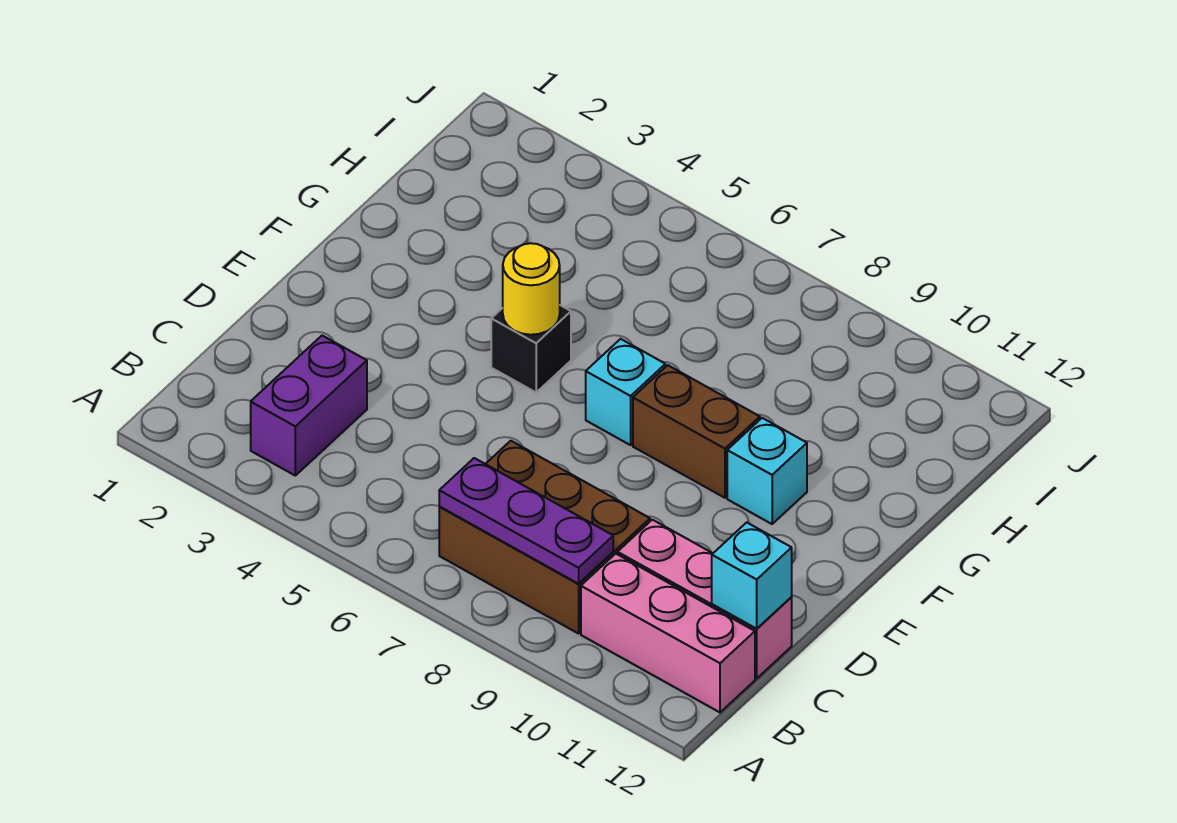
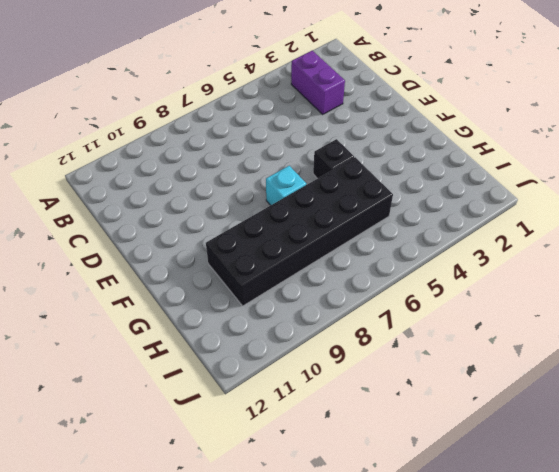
black brick G5:H10 level 1 -> none
none -> brown brick B7:C9 level 1
none -> pink brick B10:B12 level 1

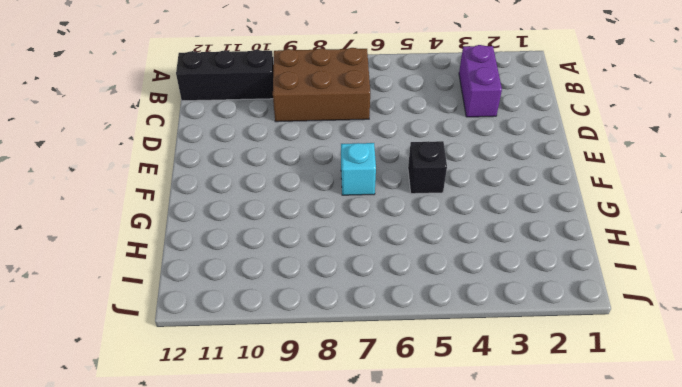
black brick B10:B12 level 1 -> pink brick B10:B12 level 1
none -> pink brick C10:C12 level 1
none -> brown brick F8:F9 level 1

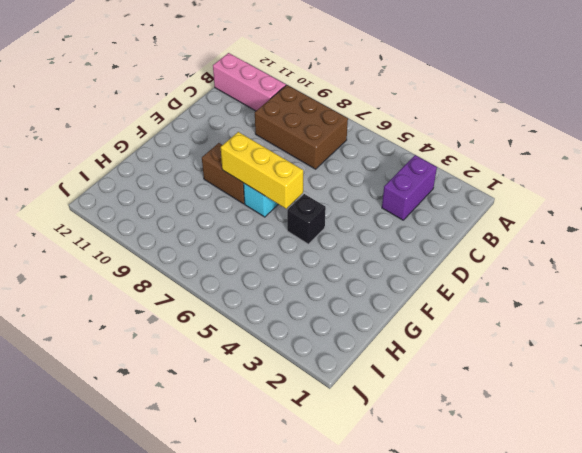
yellow brick F6:F8 level 2 -> none
none -> pink brick C10:C12 level 1
none -> cyan brick F10 level 1

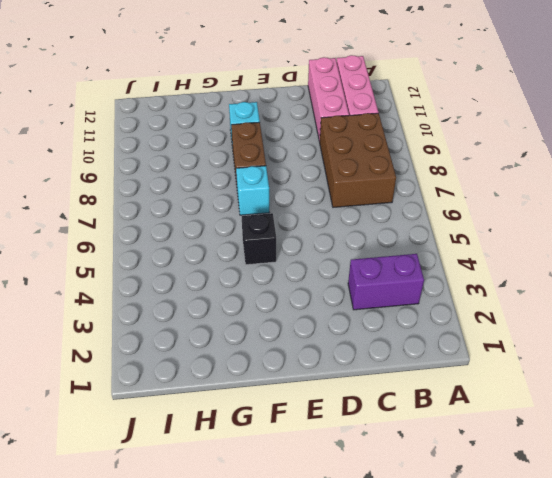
none -> purple plate B7:B9 level 2
none -> cyan brick C12 level 2

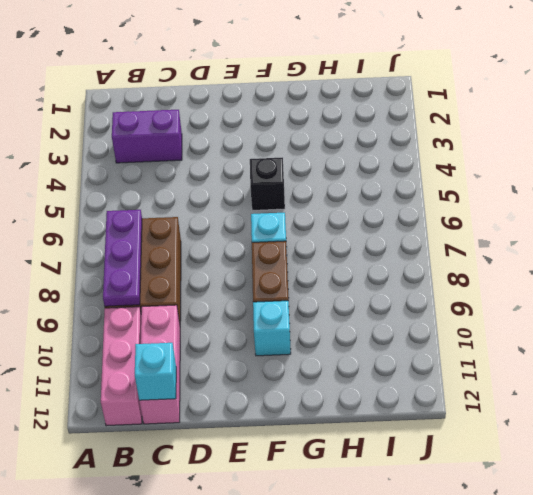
none -> yellow round brick F5 level 2

